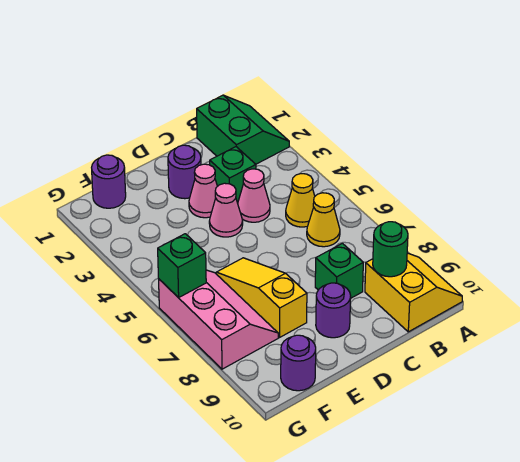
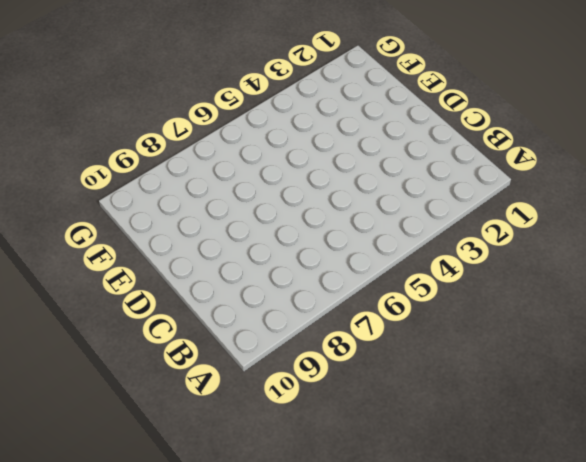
none -> green slope A1:B2 level 1 top B
none -> yellow slope A9:B10 level 1 top B
none -> yellow cone B5 level 1

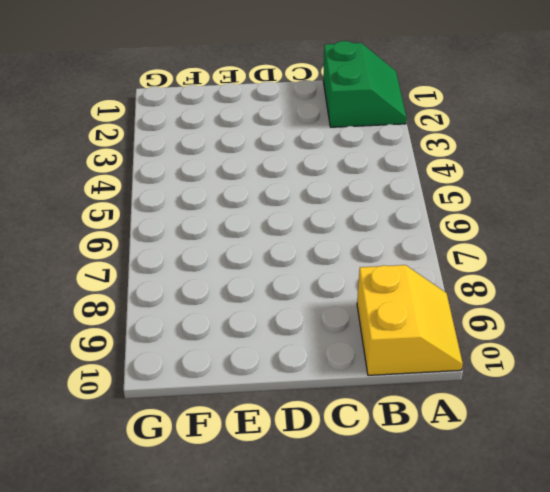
none -> yellow cone B5 level 1
none -> yellow cone B6 level 1
none -> green brick C3 level 1

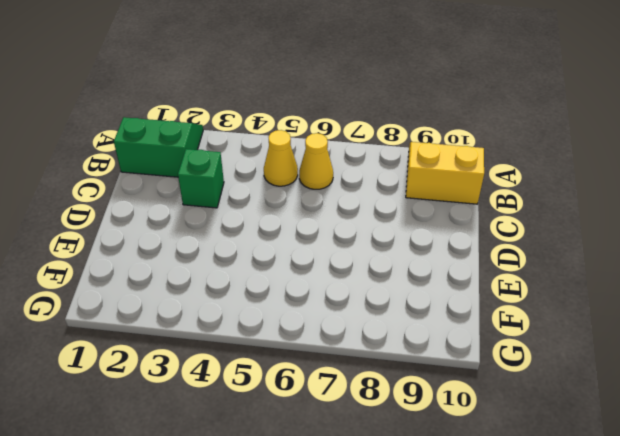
none -> pink cone C4 level 1
none -> green brick C8 level 1
none -> purple round brick D2 level 1

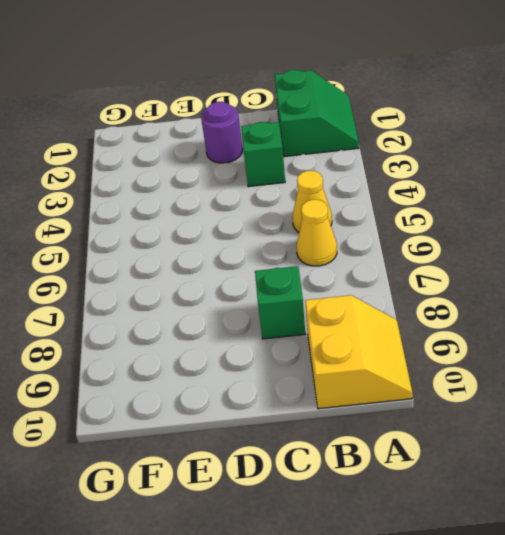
none -> pink cone C4 level 1
none -> pink cone D3 level 1
none -> pink cone D4 level 1

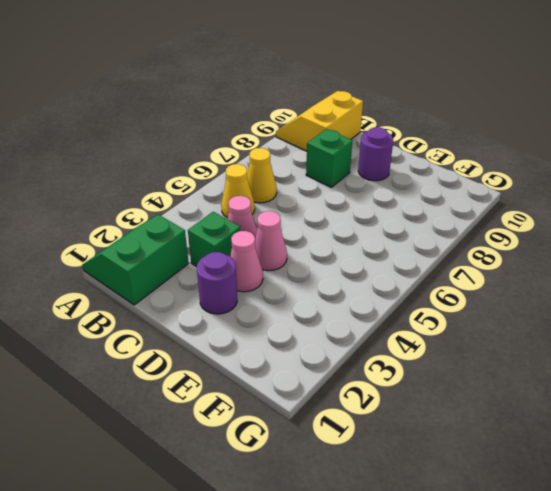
none -> yellow slope E6:E8 level 1 top 8
none -> purple round brick F1 level 1
none -> pink slope F6:G8 level 1 top G

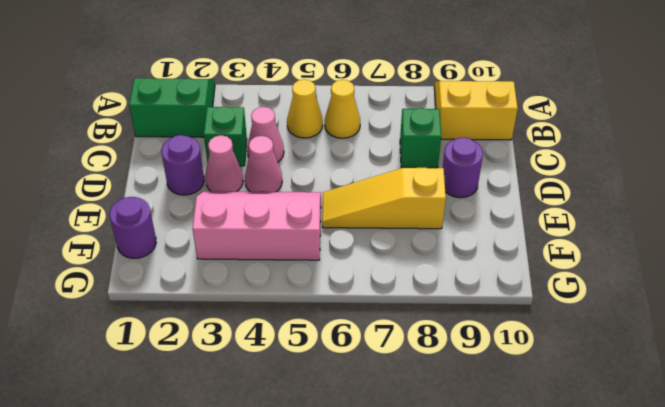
pink slope E3:F5 level 1 top F -> pink slope F6:G8 level 1 top G
none -> purple round brick F10 level 1
none -> green round brick B9 level 2
none -> green brick G6 level 2

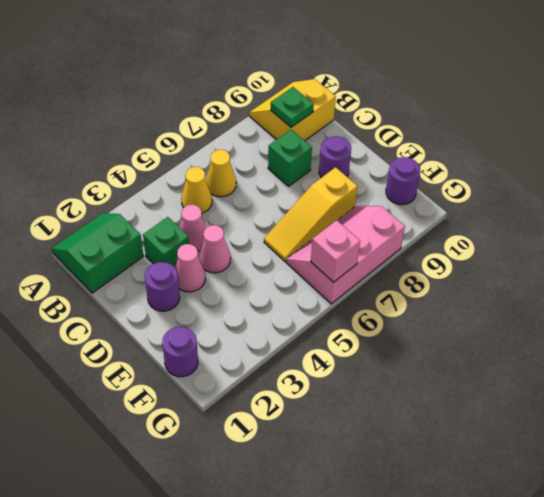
green plate B9 level 2 -> green round brick B9 level 2
pink brick G6 level 2 -> green brick G6 level 2

